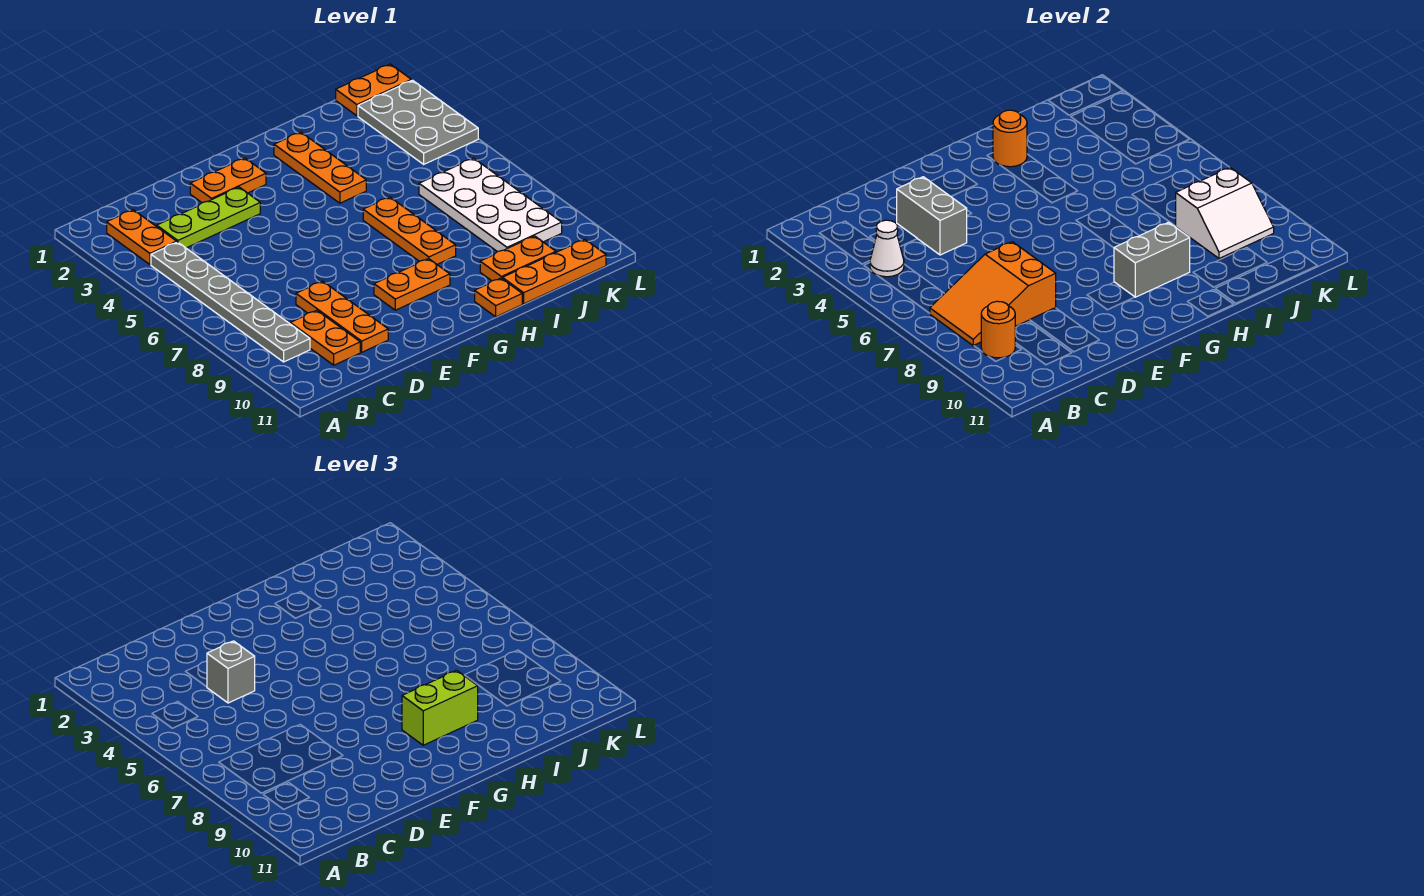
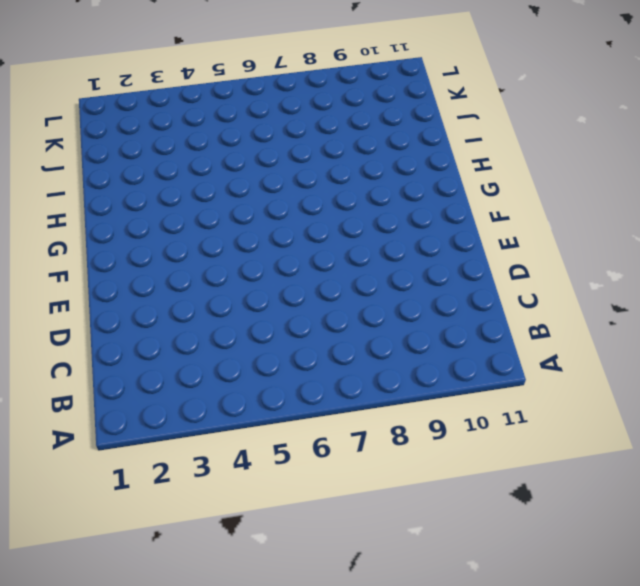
none -> orange plate B2:B3 level 1
none -> grey plate B4:B9 level 1
none -> lime plate C3:E3 level 1

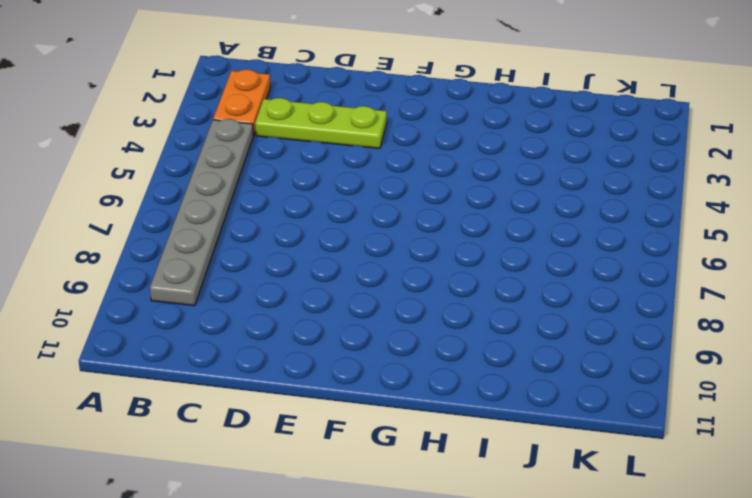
none -> orange plate C9:C10 level 1
none -> orange plate D8:D10 level 1
none -> orange plate E2:F2 level 1

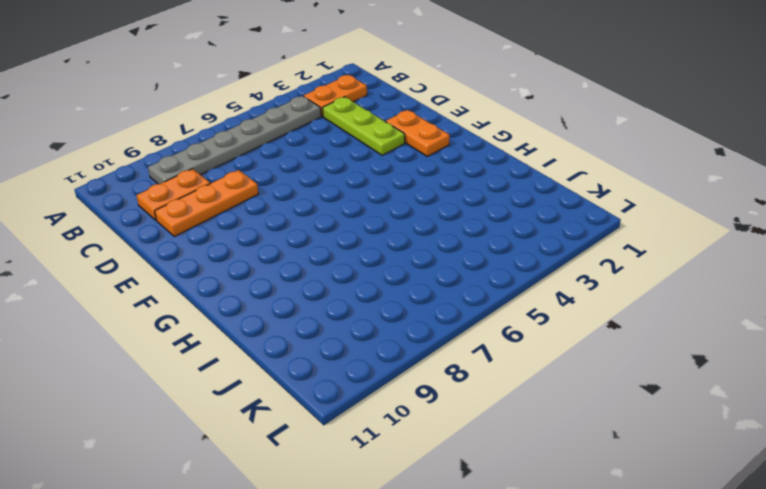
none -> orange plate F9:G9 level 1
none -> orange plate H2:H4 level 1
none -> orange plate H6:H8 level 1

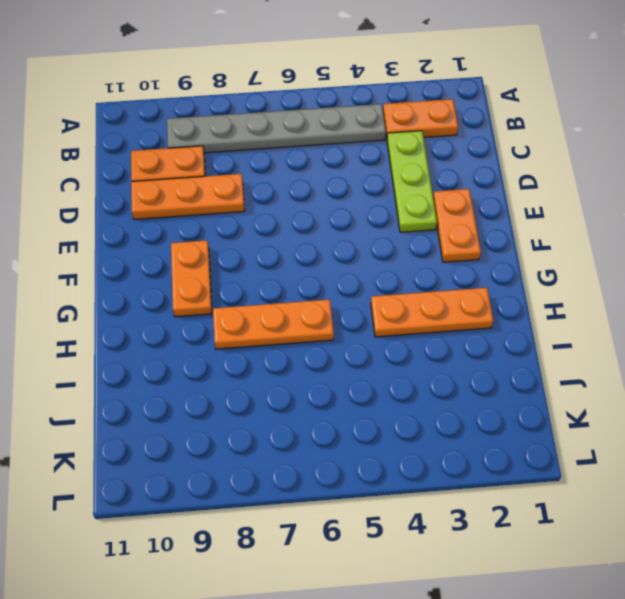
none -> orange plate H11 level 1
none -> orange plate I10:J10 level 1
none -> orange plate I11:K11 level 1

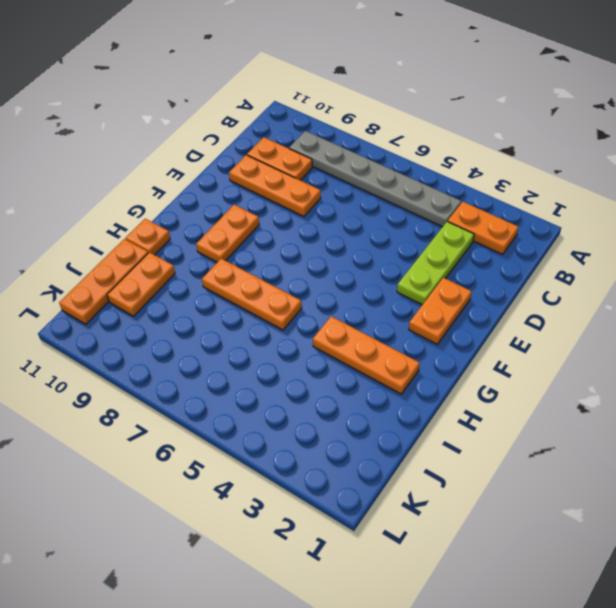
none -> white plate J6:K9 level 1
none -> orange plate K1:L1 level 1
none -> grey plate K2:L4 level 1

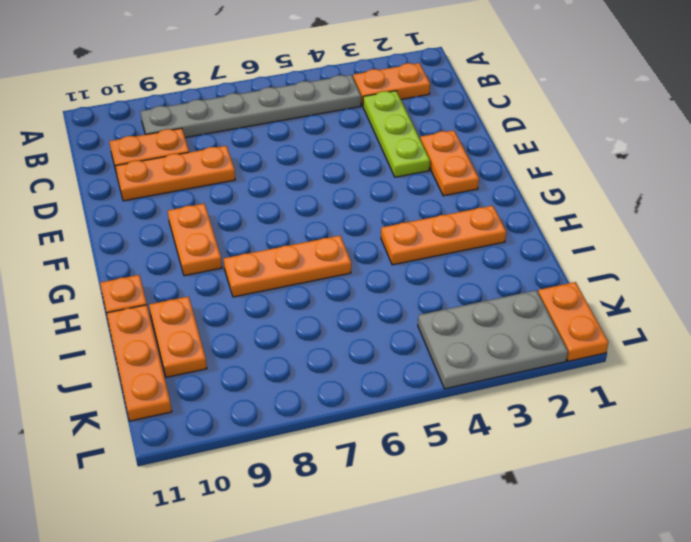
none -> white plate J6:K9 level 1
none -> white cone B4 level 2
none -> orange slope B7:D8 level 2 top D

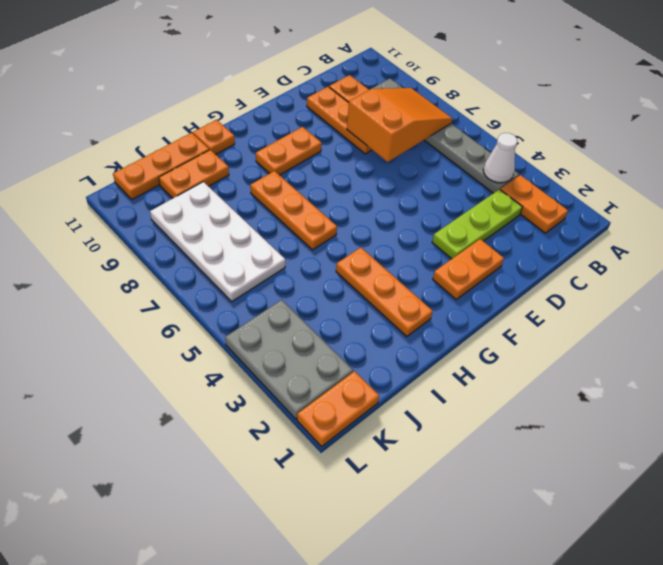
none -> orange round brick B9 level 2
none -> grey brick D3:D4 level 2
none -> grey brick G9:H9 level 2

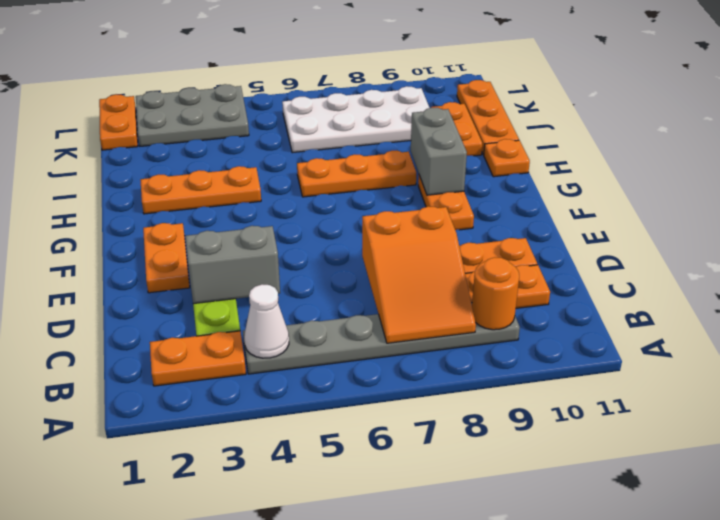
none -> orange round brick H2 level 2
none -> white slope J8:K9 level 2 top 8
none -> grey brick D4 level 3

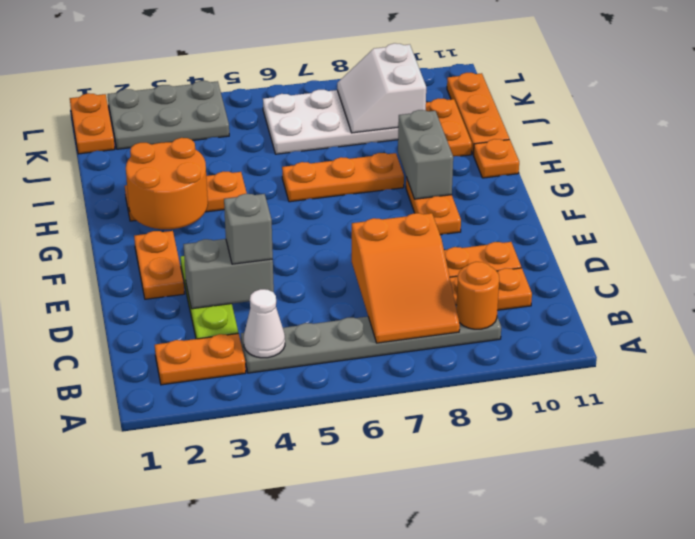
orange round brick G2:H3 level 2 -> orange round brick H2 level 2
white slope J8:K9 level 2 top 9 -> white slope J8:K9 level 2 top 8
none -> lime brick G9:H9 level 3

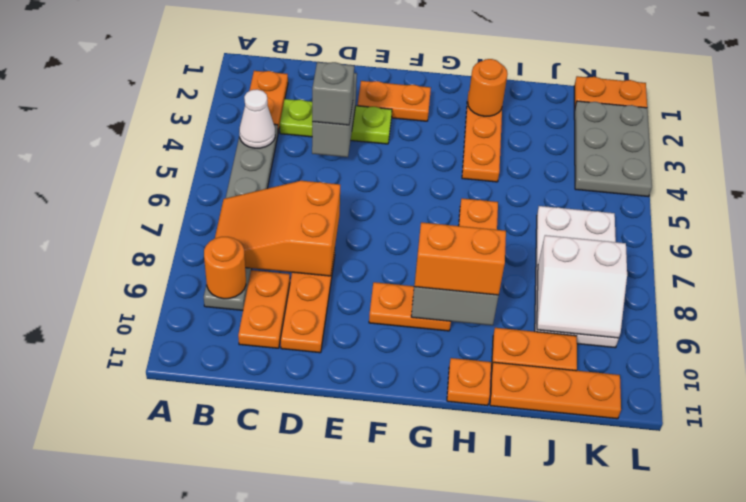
orange brick G9:H9 level 3 -> lime brick G9:H9 level 3

